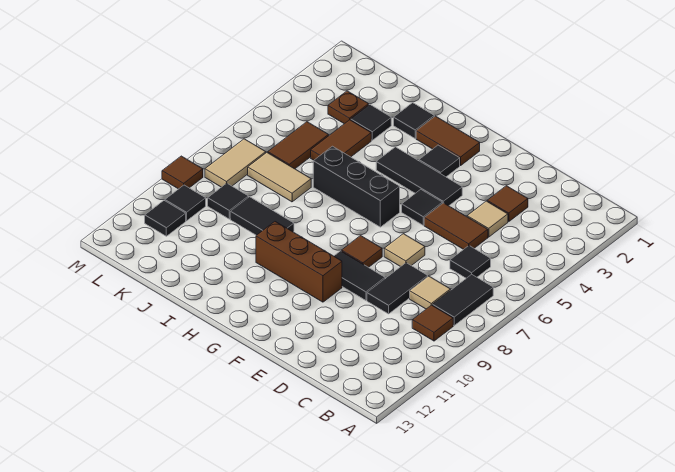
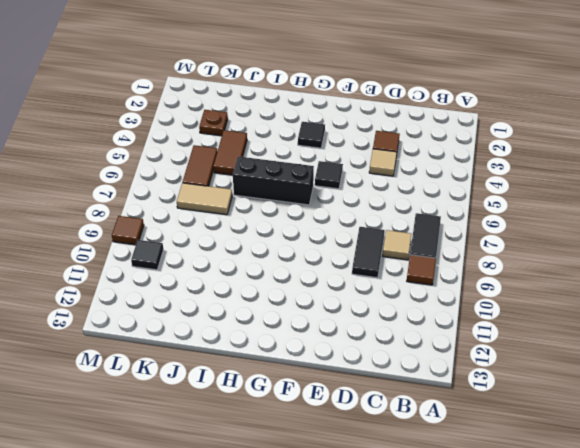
none -> black tile C6 level 1
none -> brown tile D5:E5 level 1
none -> tan tile E7 level 1

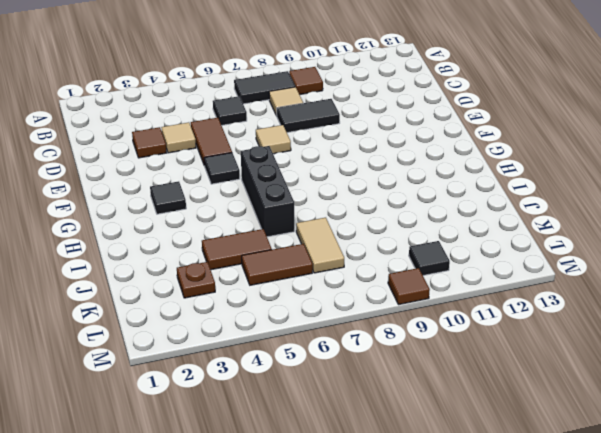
none -> black tile E9:F9 level 1
none -> black tile F4:H4 level 1
none -> brown tile F8 level 1

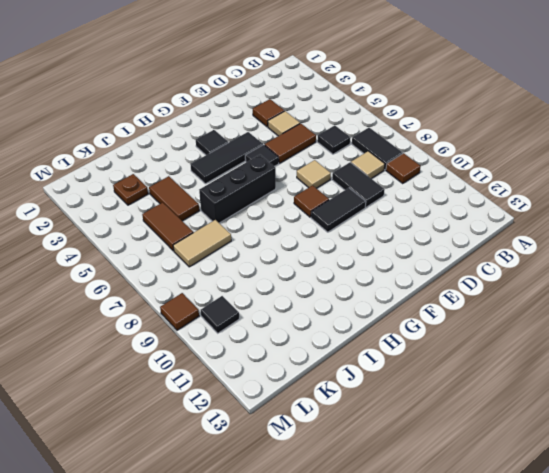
none -> brown brick F10:H10 level 1
none -> brown tile G2:H2 level 1
none -> black tile I2 level 1

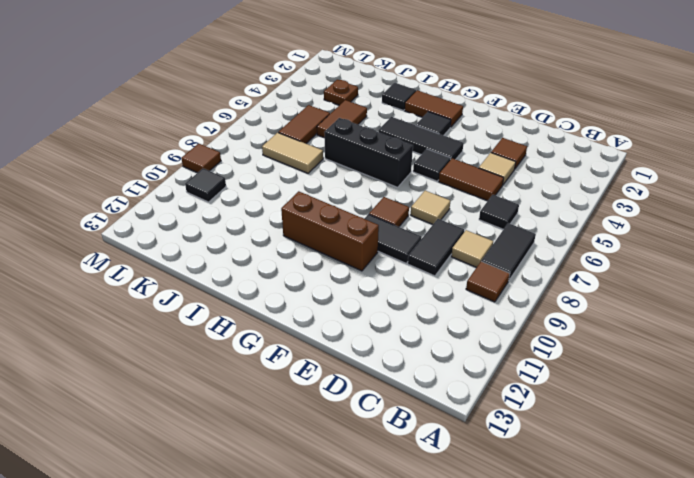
none -> black tile I9:J9 level 1
none -> black tile J3 level 1
none -> black tile K9 level 1

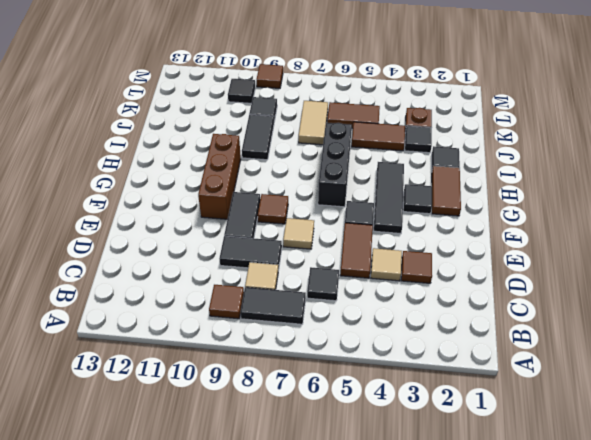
none -> tan tile L7:L8 level 1
none -> black tile L11 level 1

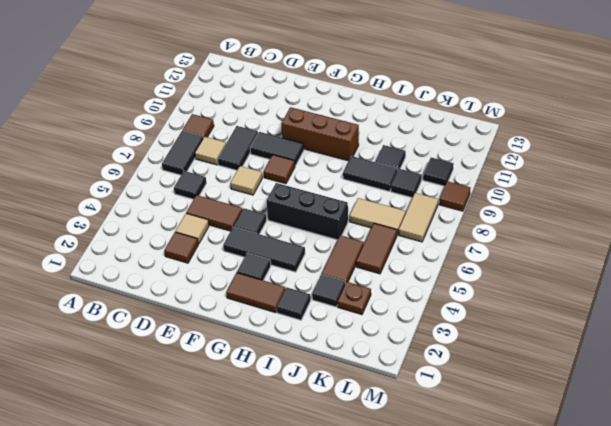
black tile J10 level 1 -> black tile L11 level 1

